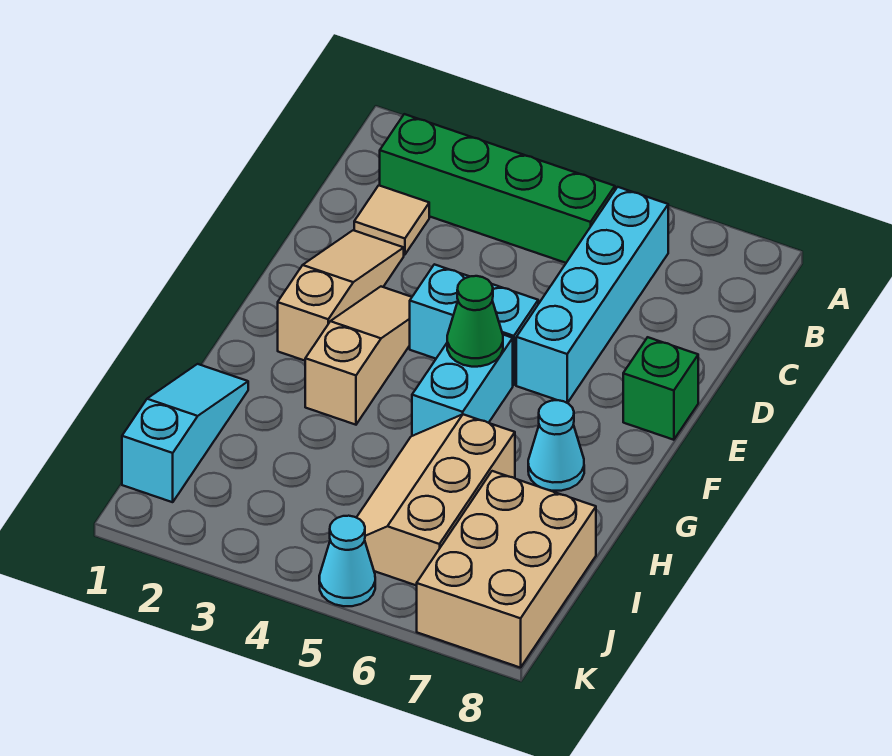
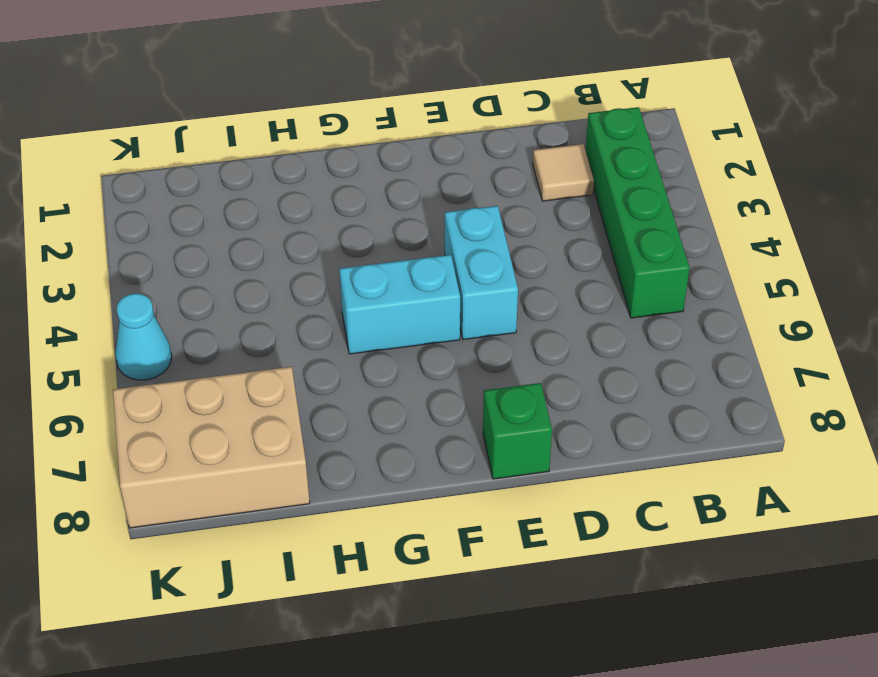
none -> cyan brick B6:E6 level 1
none -> tan slope D2:F2 level 1 top F
none -> tan slope E3:G3 level 1 top G

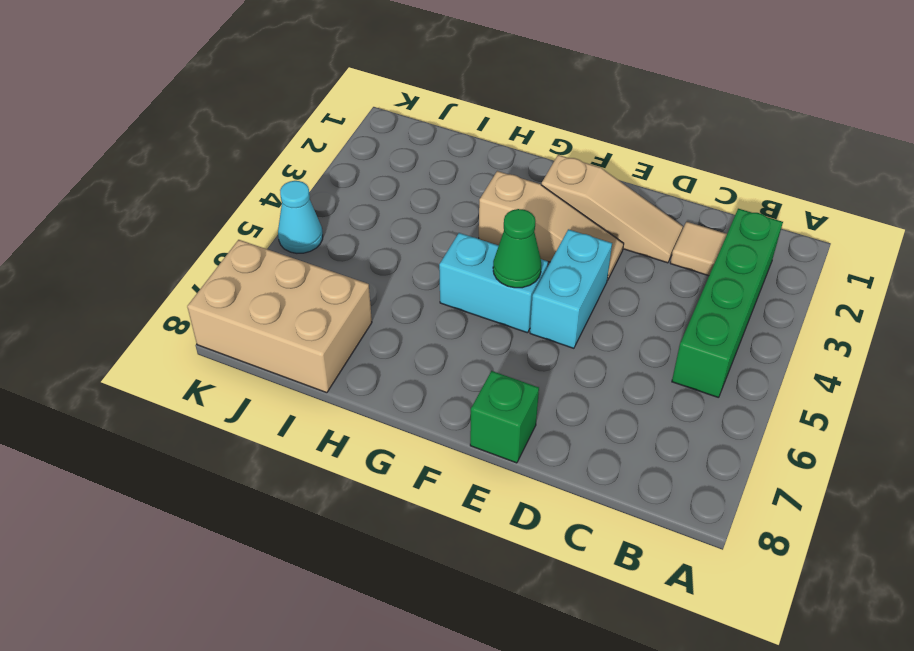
none -> cyan brick B6:E6 level 1
none -> cyan cone G7 level 1
none -> cyan slope H1:J1 level 1 top J

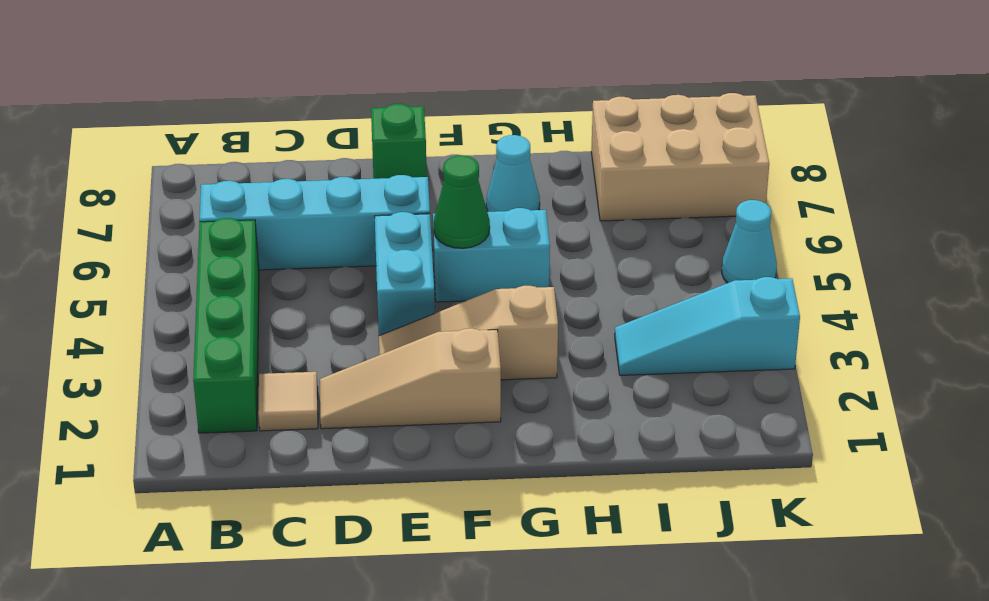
cyan slope I3:K3 level 1 top K -> cyan slope H1:J1 level 1 top J
none -> tan slope H5:J6 level 1 top 6

